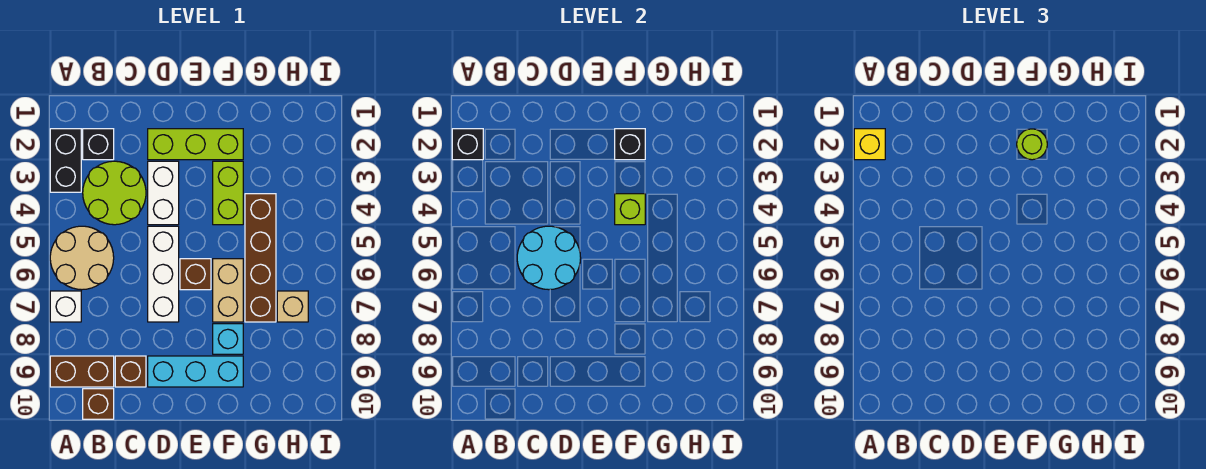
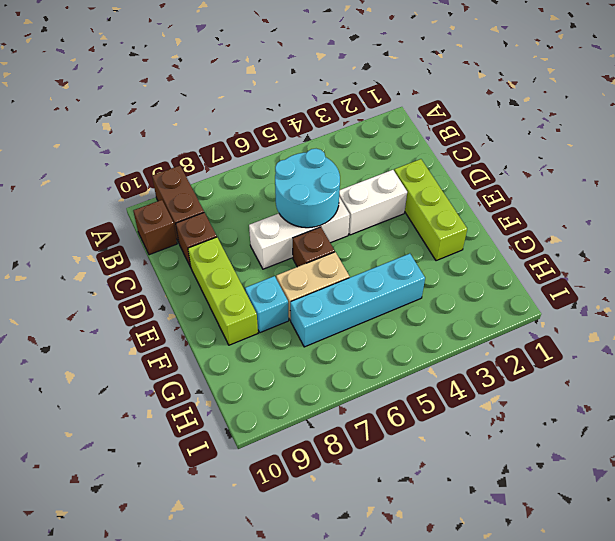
lime brick D9:F9 level 1 -> cyan brick D9:F9 level 1
cyan brick G4:G7 level 1 -> brown brick G4:G7 level 1
none -> black brick A2:A3 level 1
none -> tan round brick A5:B6 level 1
none -> white brick A7 level 1

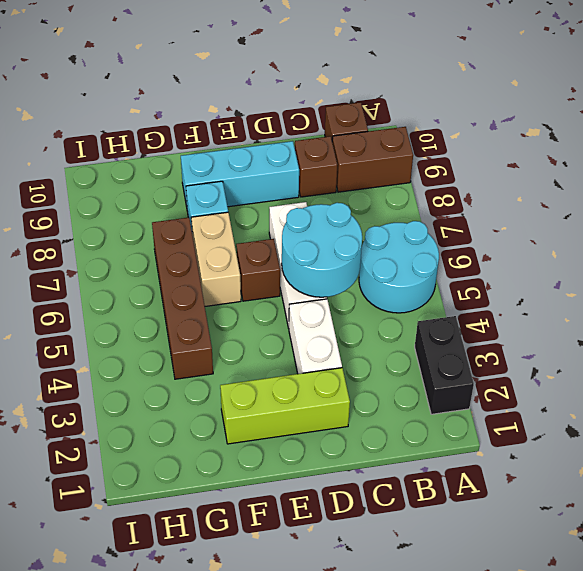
cyan round brick A5:B6 level 1 -> tan round brick A5:B6 level 1
none -> white brick A7 level 1
none -> black brick B2 level 1
none -> lime round brick B3:C4 level 1

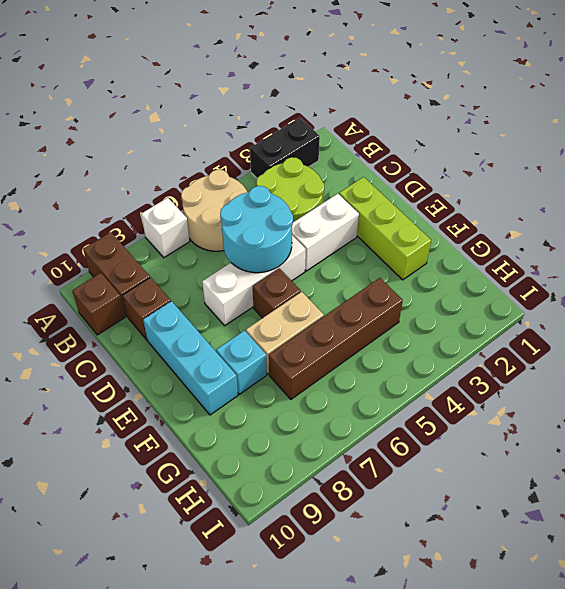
none -> black brick B2 level 1
none -> lime brick F3:F4 level 1
none -> tan brick H7 level 1

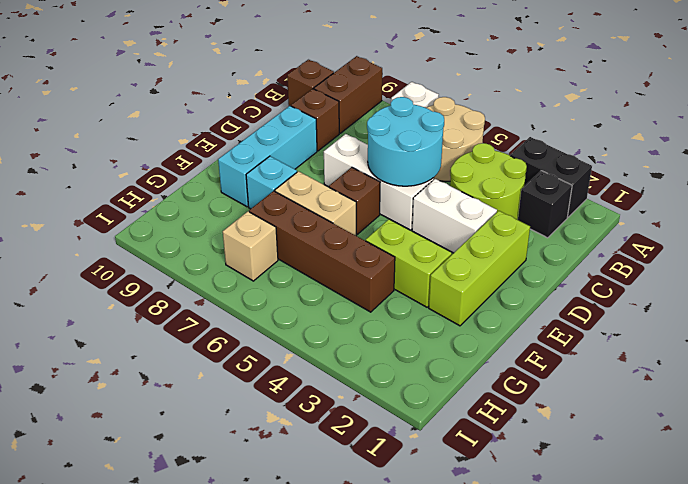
none -> black brick A2 level 2
none -> black brick F2 level 2
none -> lime brick F4 level 2

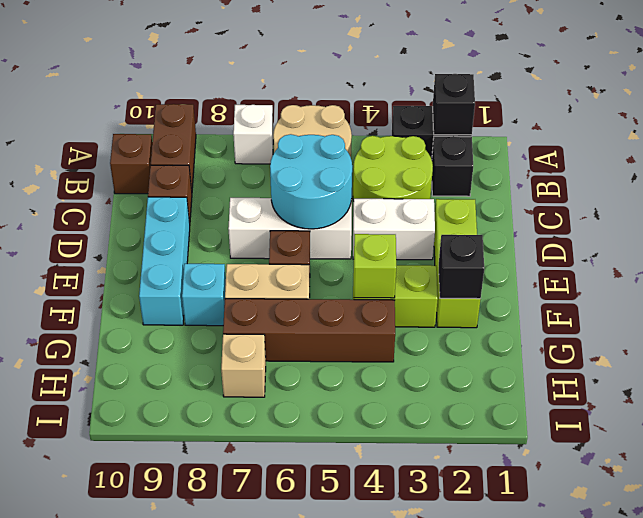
none -> yellow brick A2 level 3
none -> lime round brick F2 level 3

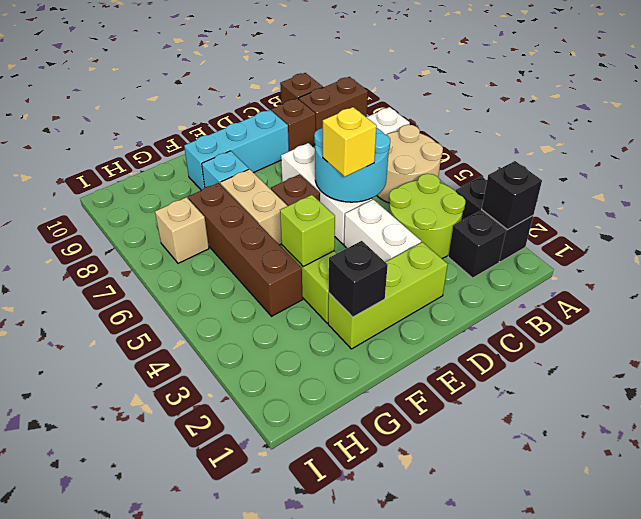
yellow brick D5 level 3 -> yellow brick A2 level 3
none -> lime round brick F2 level 3

